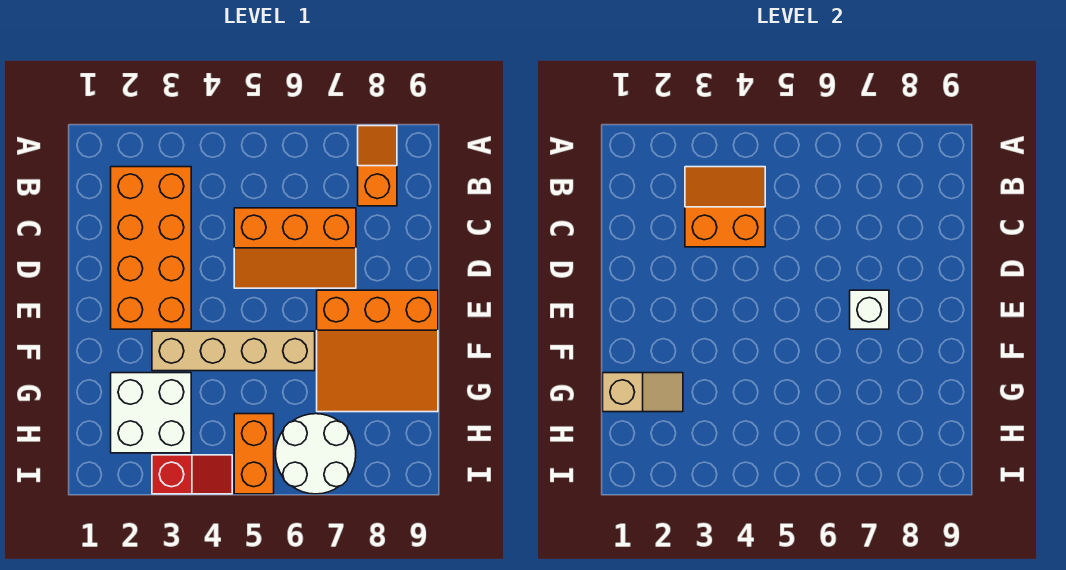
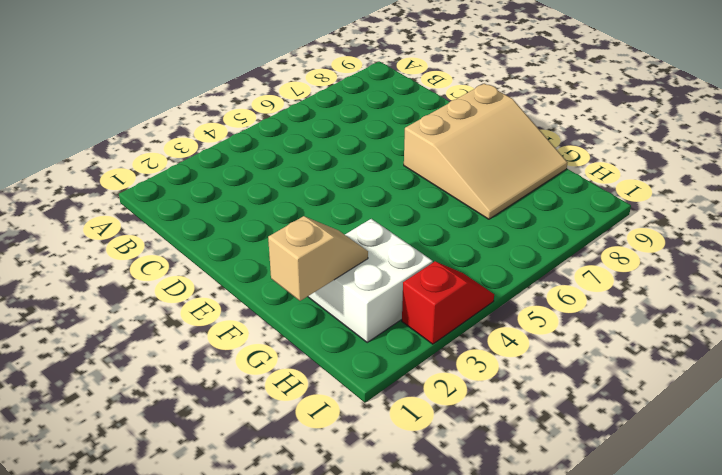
tan slope E7:G9 level 1 top E -> orange slope E7:G9 level 1 top E
none -> orange slope A8:B8 level 1 top B
none -> orange brick B2:E3 level 1
none -> orange slope C5:D7 level 1 top C

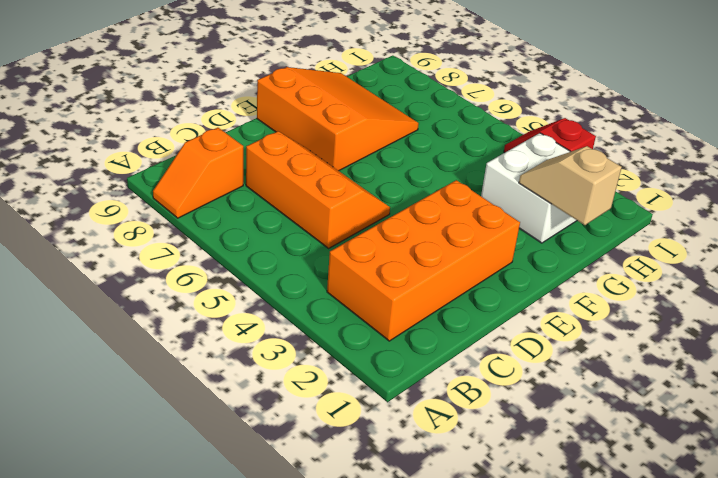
none -> tan brick F3:F6 level 1
none -> orange brick H5:I5 level 1
none -> white round brick H6:I7 level 1

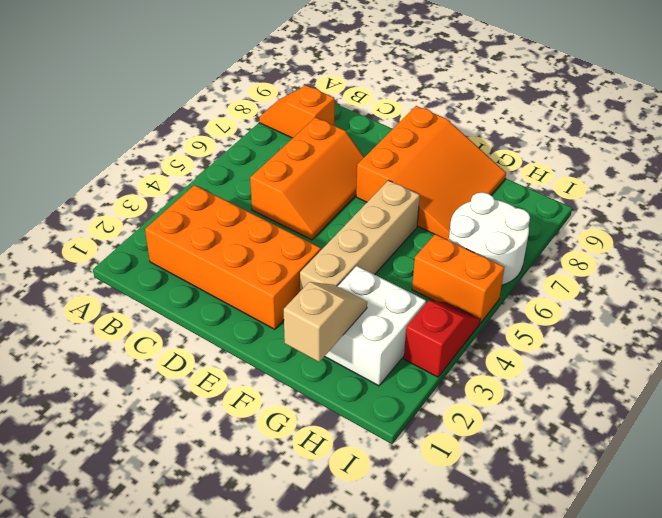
none -> orange slope B3:C4 level 2 top C
none -> white brick E7 level 2

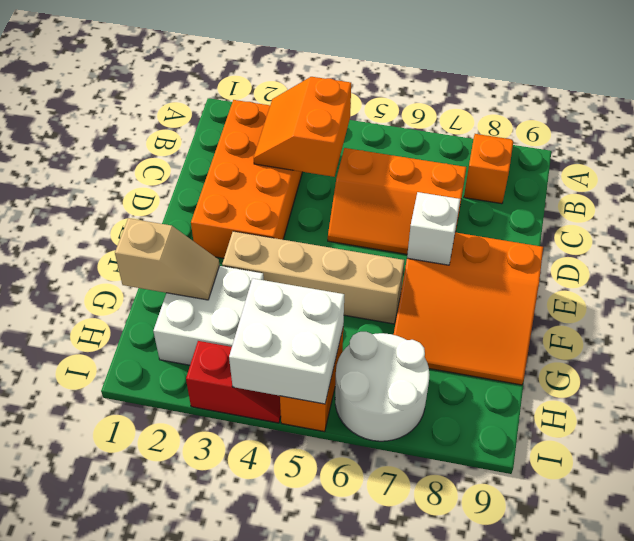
orange slope B3:C4 level 2 top 4 -> orange slope B3:C4 level 2 top C
white brick H4:I5 level 2 -> none

